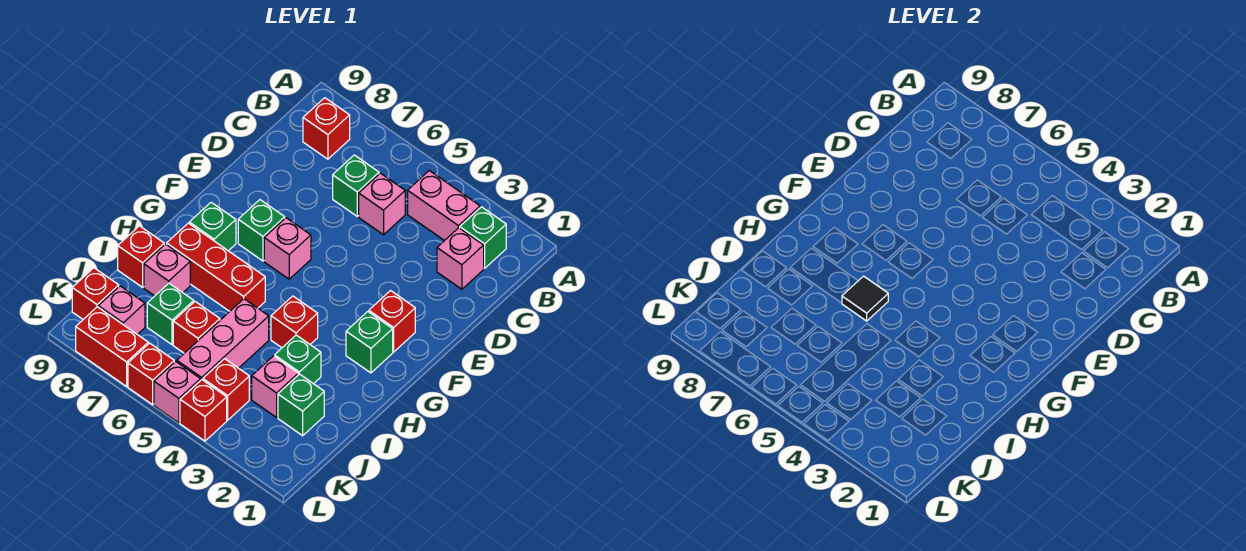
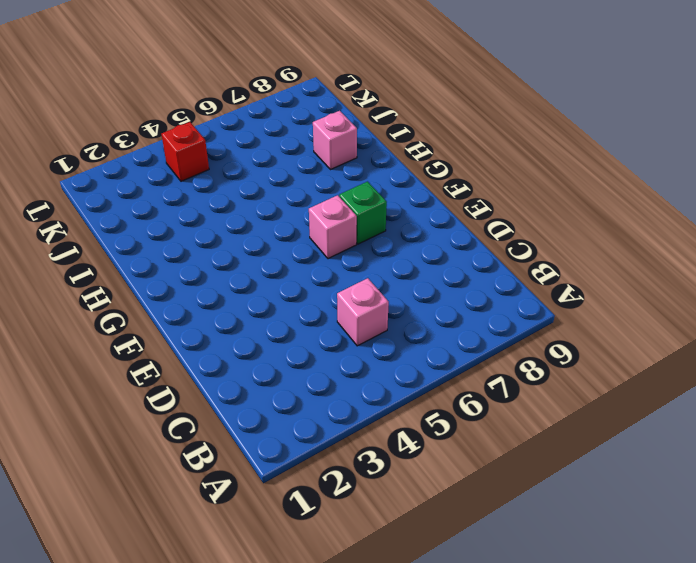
none -> green brick B2 level 1
none -> pink brick B3:B4 level 1
none -> red brick B8 level 1

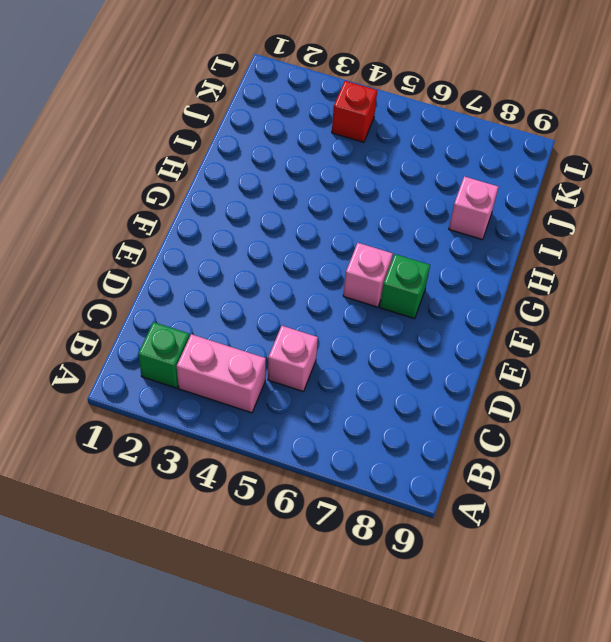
none -> red brick B8 level 1
none -> pink brick C2 level 1
none -> green brick C6 level 1

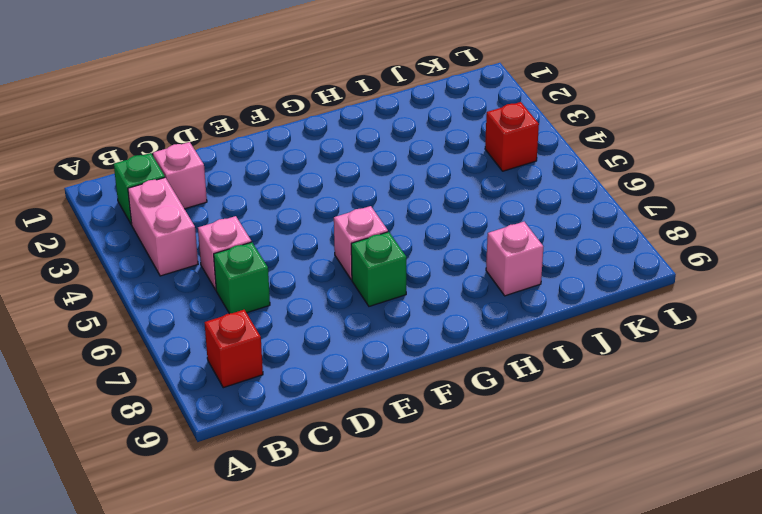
none -> red brick F2 level 1
none -> green brick G2 level 1
none -> green brick G8 level 1

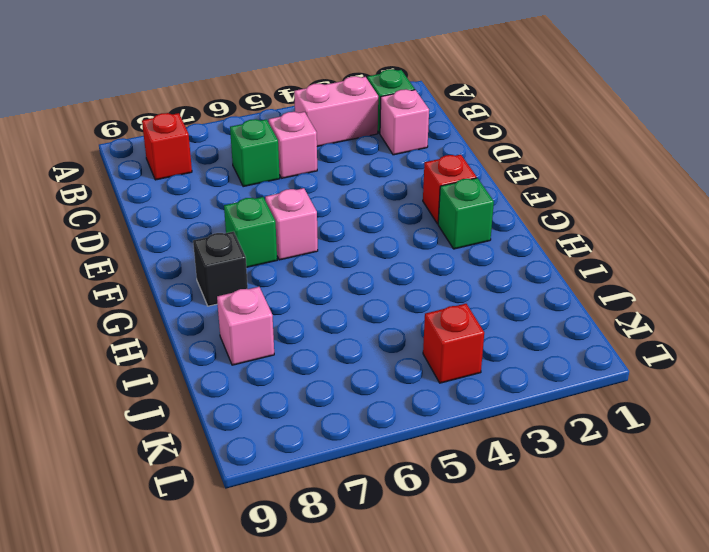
black brick G8 level 1 -> green brick G8 level 1
none -> red brick H4 level 1
none -> red brick H6:H8 level 1
none -> green brick I3 level 1

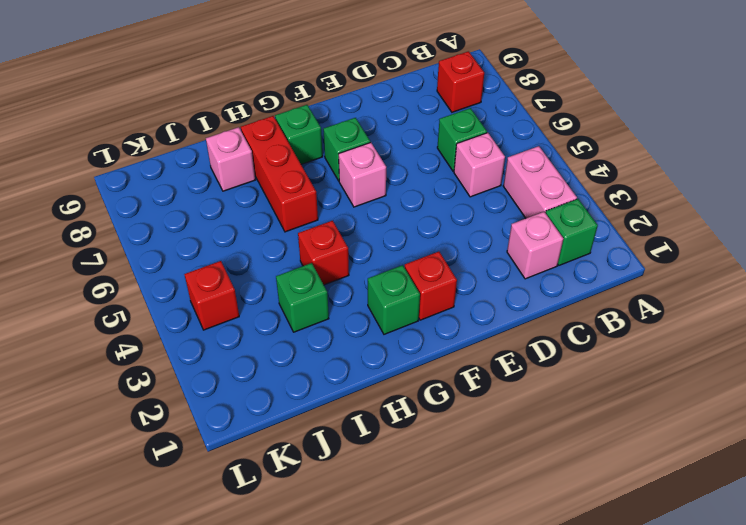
none -> pink brick I5:K5 level 1
none -> red brick I9 level 1
none -> green brick J2 level 1

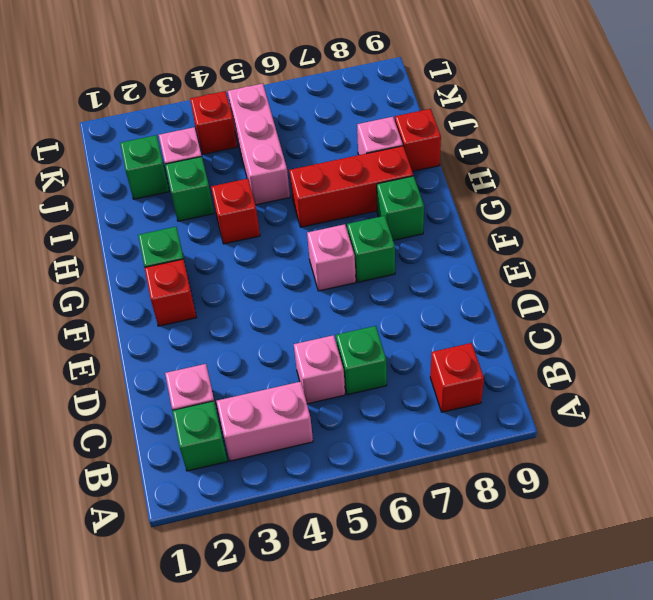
none -> red brick J6 level 1
none -> green brick J7 level 1
none -> pink brick K8 level 1

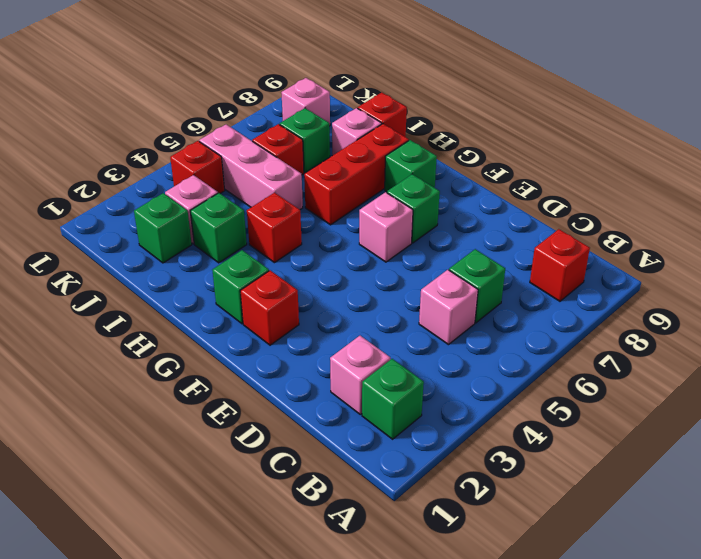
none -> pink brick B3:B4 level 1
none -> red brick K9 level 1
none -> red brick L4 level 1

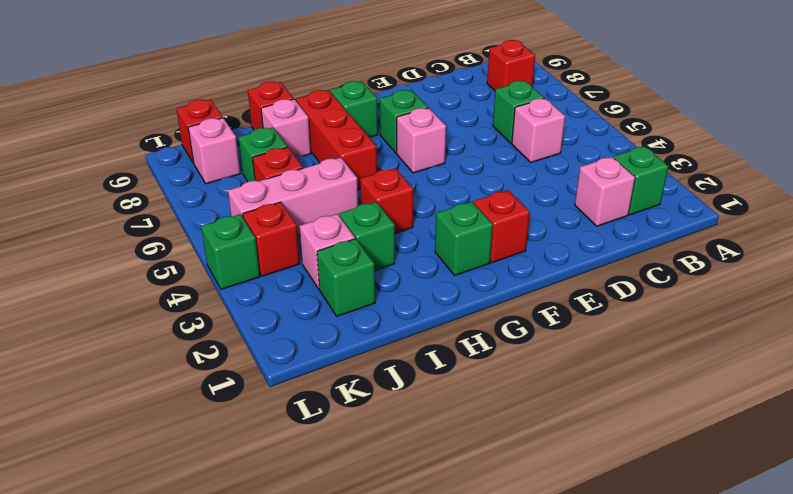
green brick L4 level 1 -> red brick L4 level 1
none -> pink brick B3:B4 level 1
none -> pink brick L5 level 1
none -> red brick L6 level 1

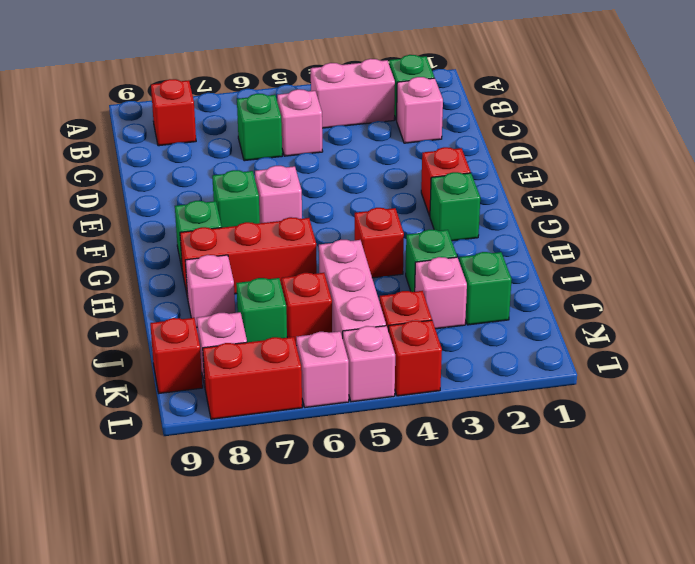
pink brick L6 level 1 -> red brick L6 level 1
none -> red brick I9 level 1
none -> black tile H6 level 2

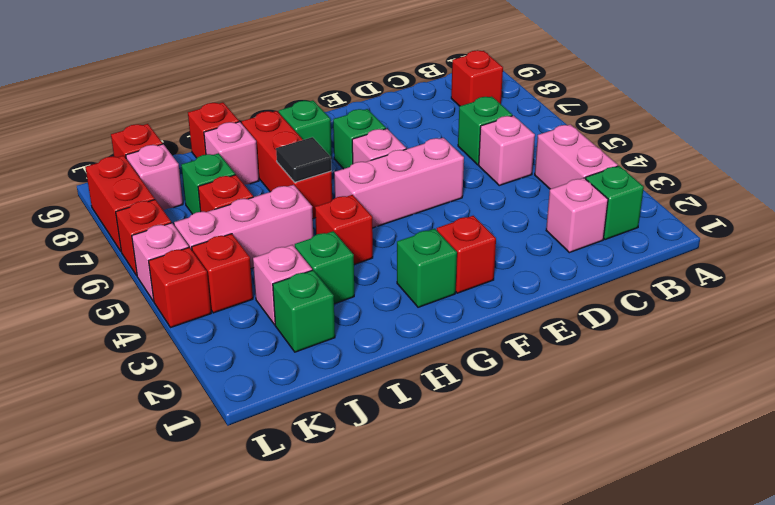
pink brick E5:G5 level 1 -> none

